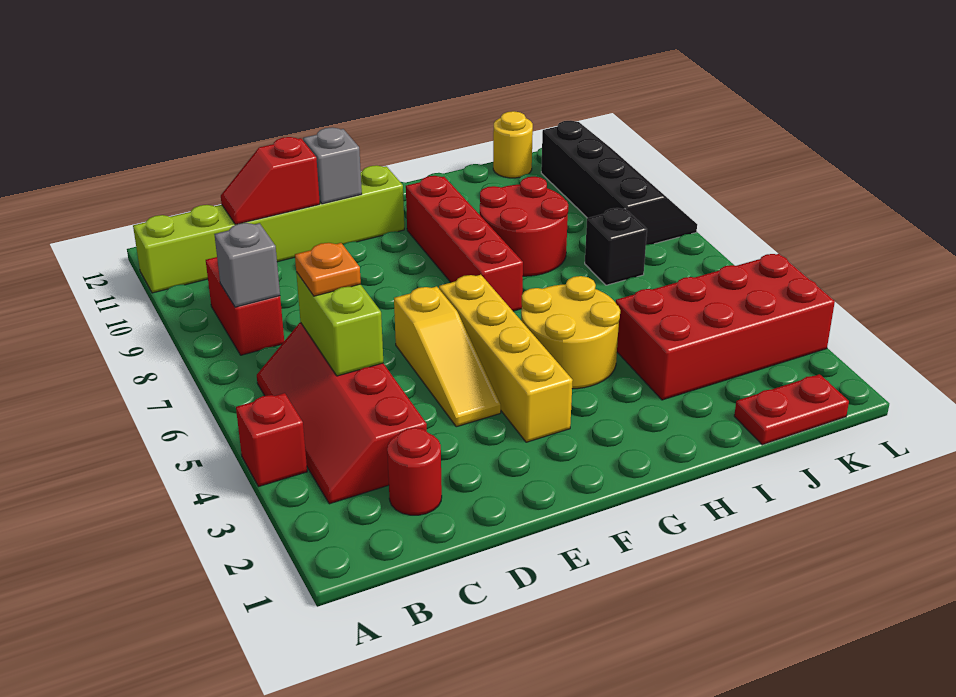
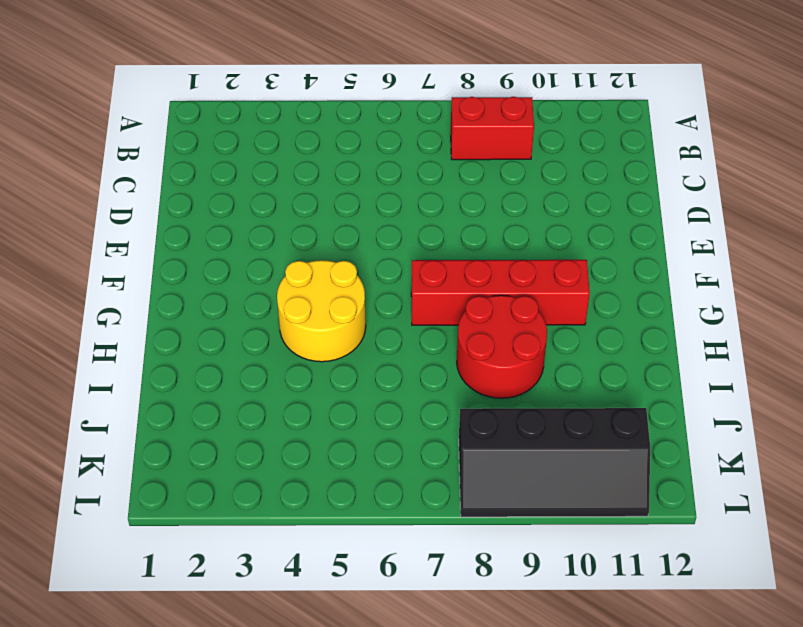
none -> red brick A4 level 1
none -> lime brick A11:F11 level 1
none -> red slope B3:C6 level 1 top C

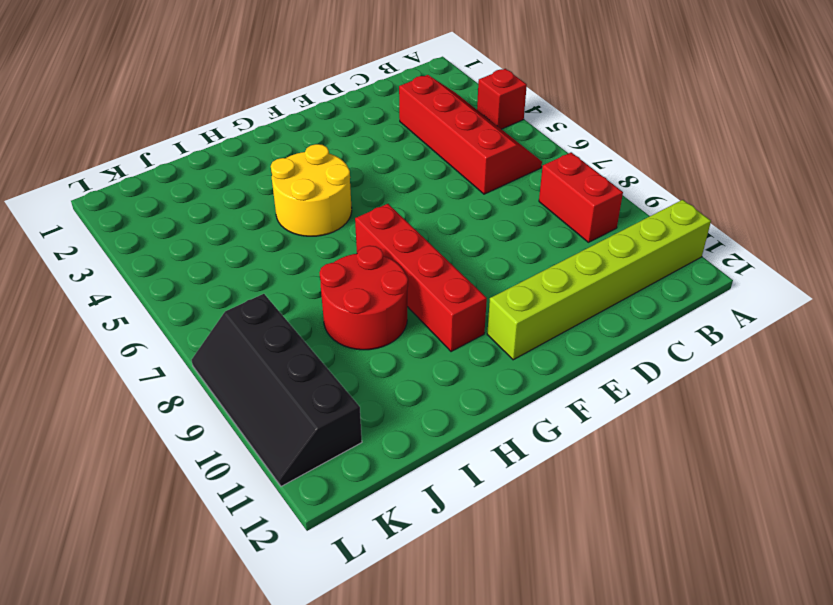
none -> red round brick C2 level 1
none -> yellow slope E4:E6 level 1 top 6
none -> yellow brick F3:F6 level 1

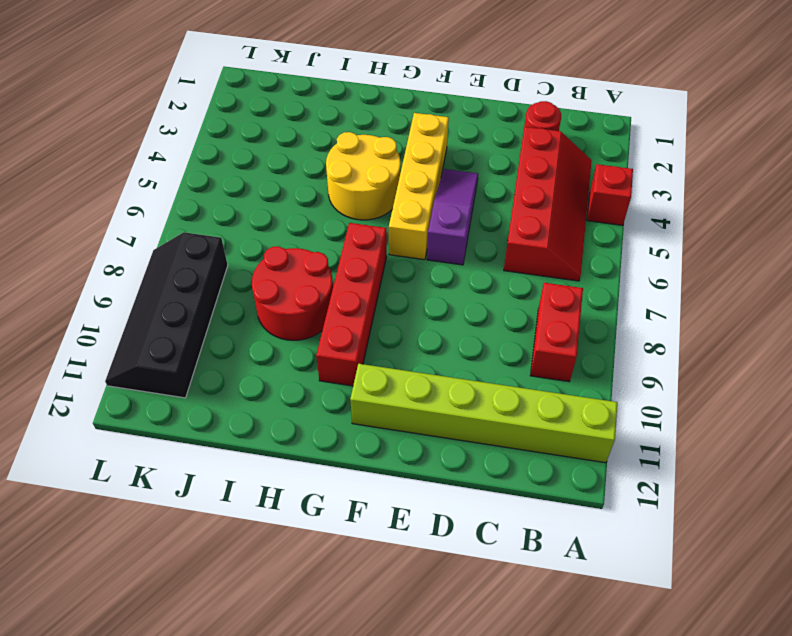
purple slope E4:E6 level 1 top 6 -> yellow slope E4:E6 level 1 top 6
none -> red brick I3:L4 level 1
none -> red plate J1:K1 level 1
none -> black brick J7 level 1

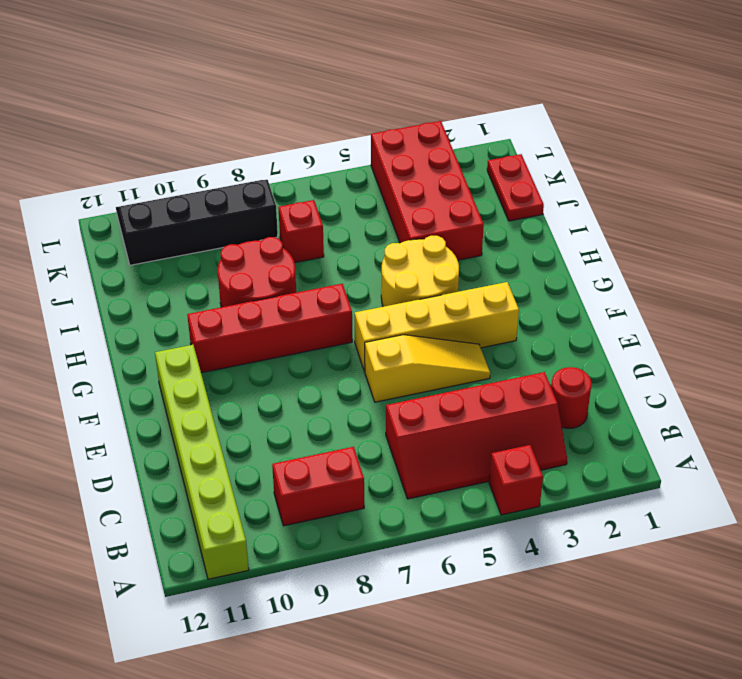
red brick J7 level 1 -> black brick J7 level 1
none -> yellow round brick J12 level 1
none -> grey brick B8 level 2
none -> lime brick C5:C6 level 2

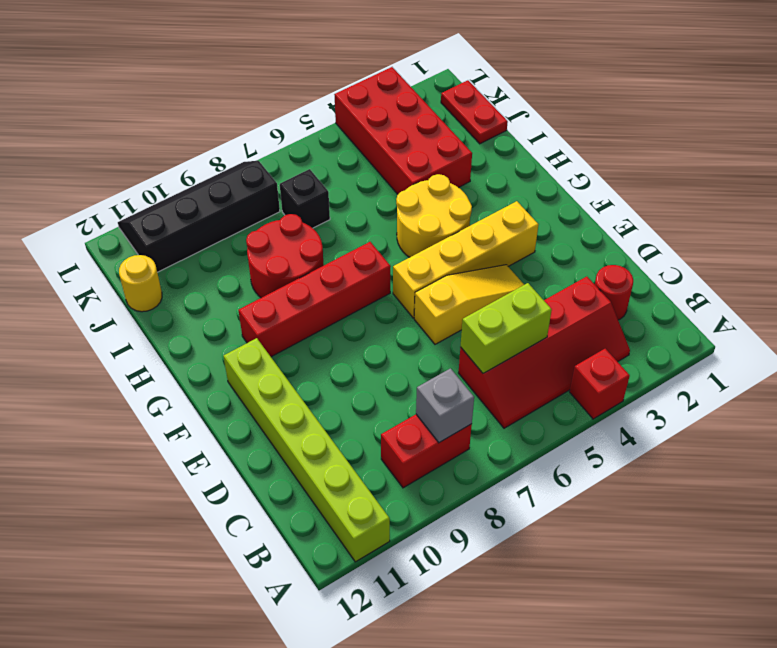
none -> red slope C11:D11 level 2 top D
none -> grey brick E11 level 2
none -> orange plate C6 level 3

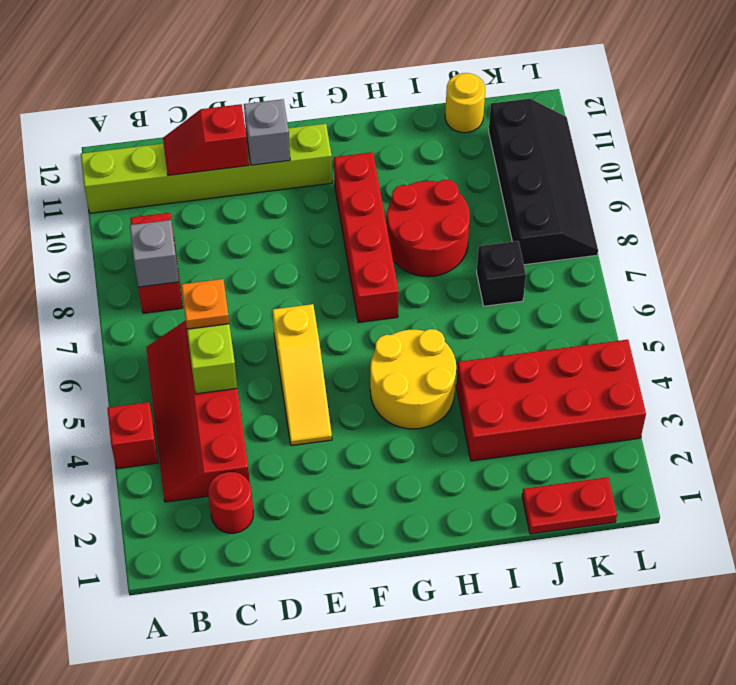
none -> yellow brick F3:F6 level 1

